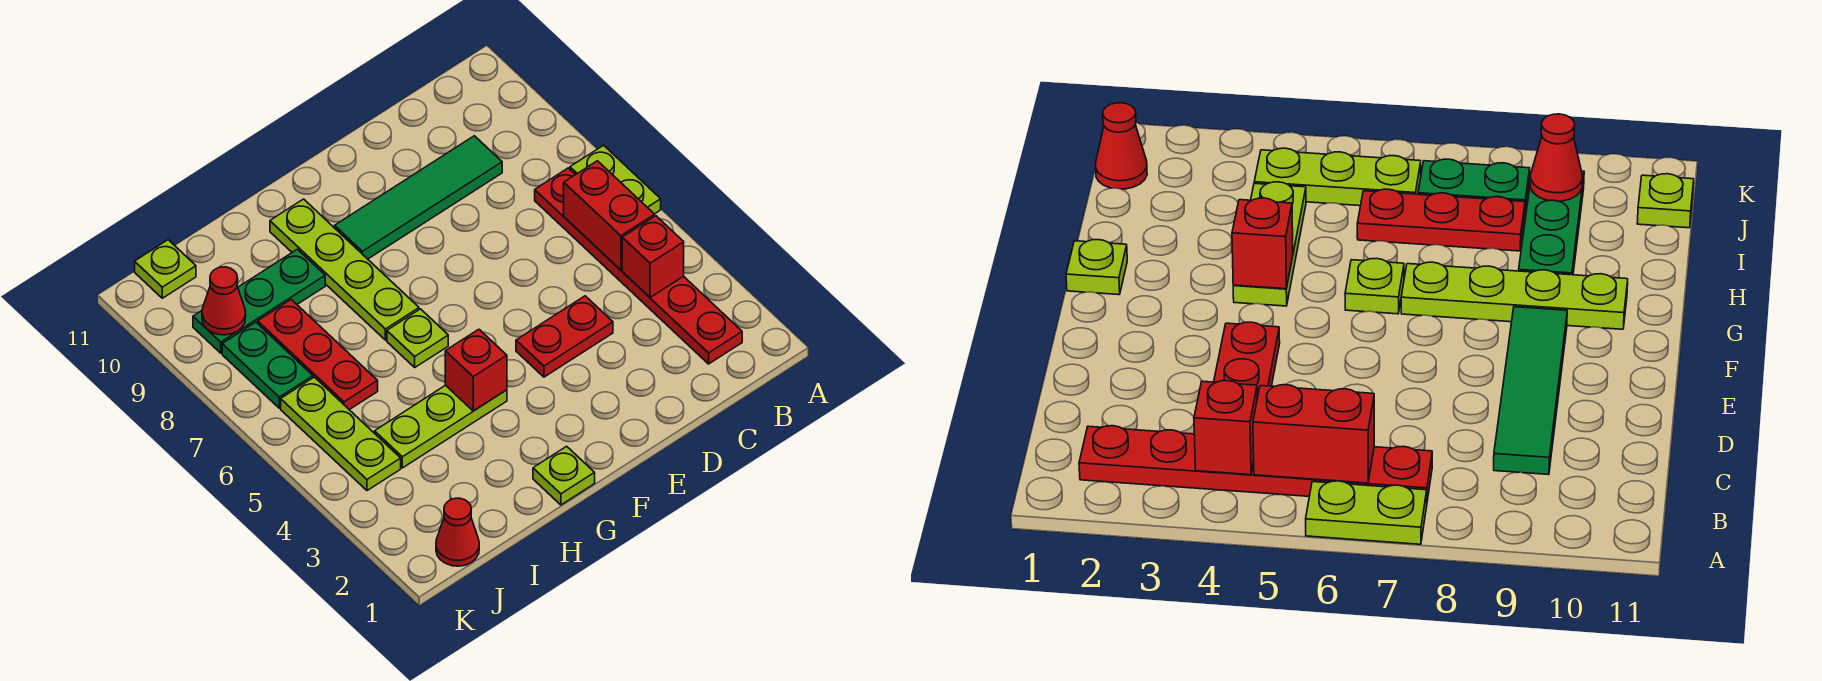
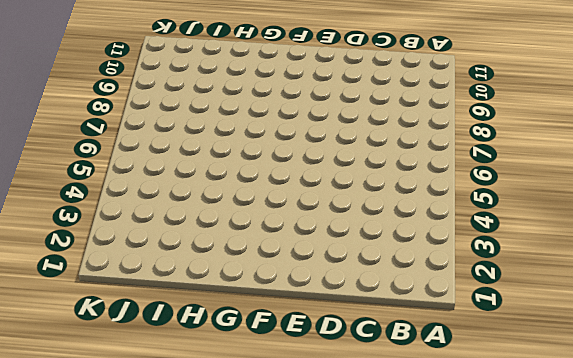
none -> lime plate A6:A7 level 1
none -> red plate B2:B7 level 1
none -> green tile C9:F9 level 1

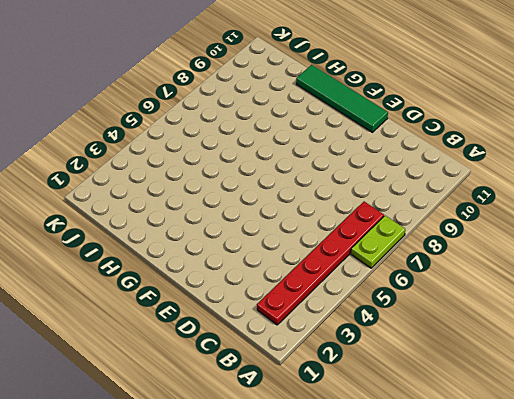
green tile E11:H11 level 1 -> green tile C9:F9 level 1
none -> red plate D4:E4 level 1
none -> lime plate G1 level 1
none -> lime plate G4:I4 level 1

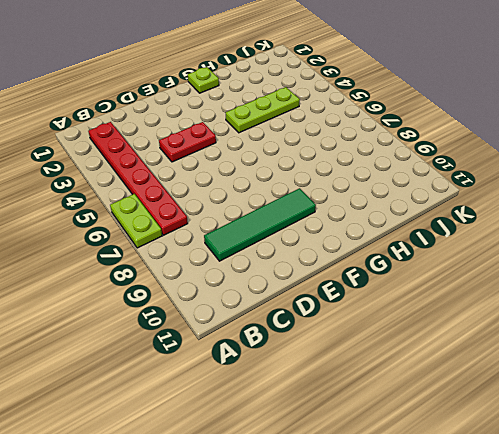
none -> lime plate G6 level 1
none -> lime plate G7:G10 level 1
none -> green plate H9:J9 level 1

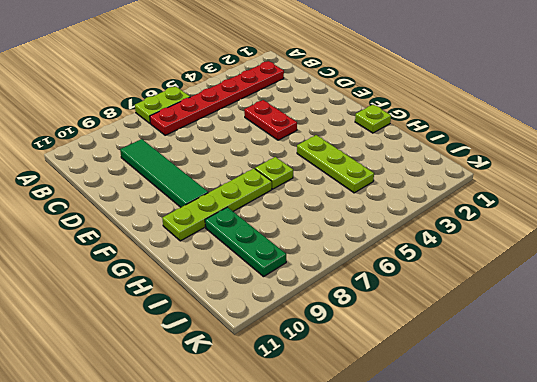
none -> red plate I6:I8 level 1
none -> red cone J1 level 1
none -> lime plate J4:J6 level 1

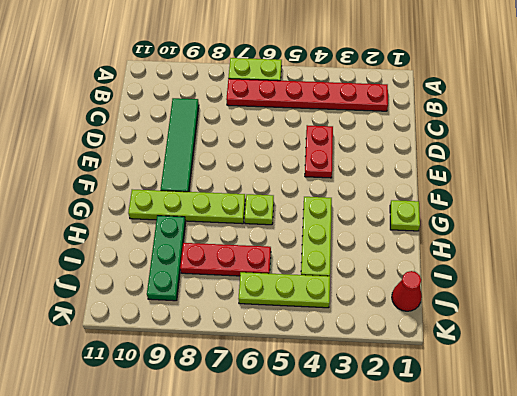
none -> green plate J7:J8 level 1
none -> lime plate J11 level 1
none -> red brick B4 level 2

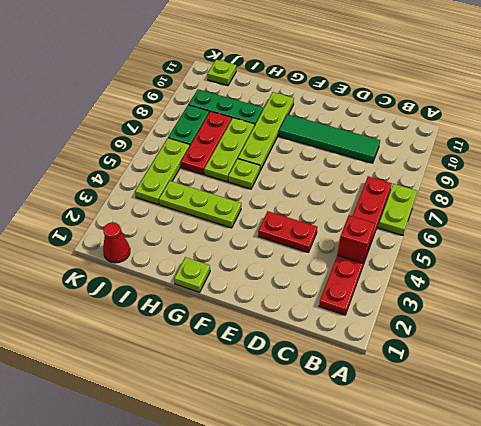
lime plate H6:H8 level 1 -> none
none -> red brick B5:B6 level 2
none -> red brick G4 level 2
none -> red cone J9 level 2

